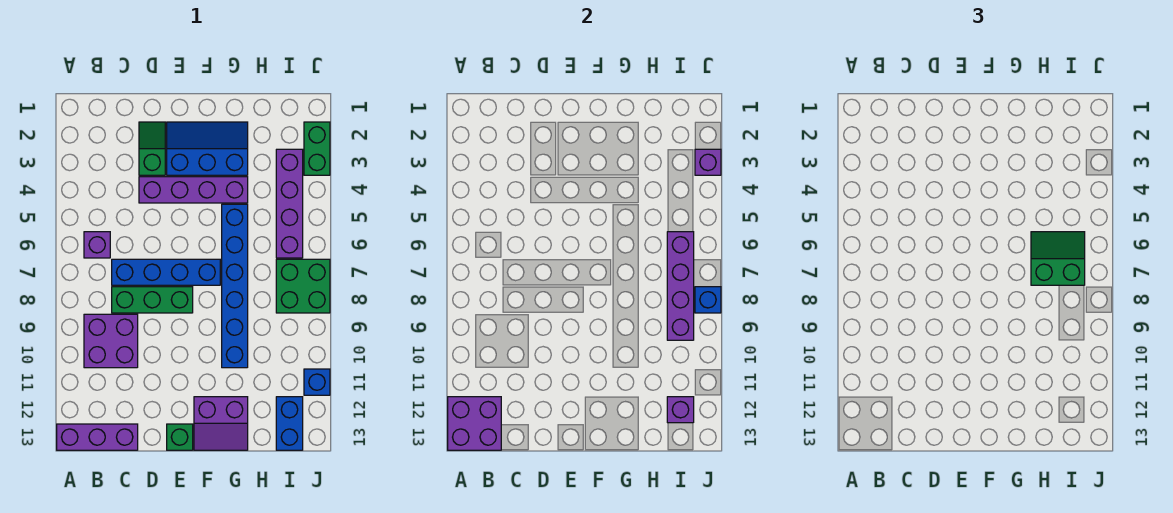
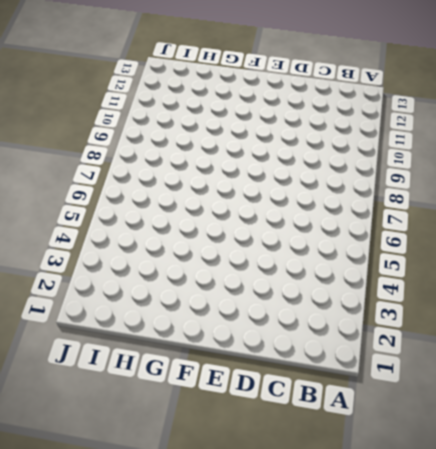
none -> purple brick A13:C13 level 1
none -> purple brick B6 level 1
none -> purple brick B9:C10 level 1

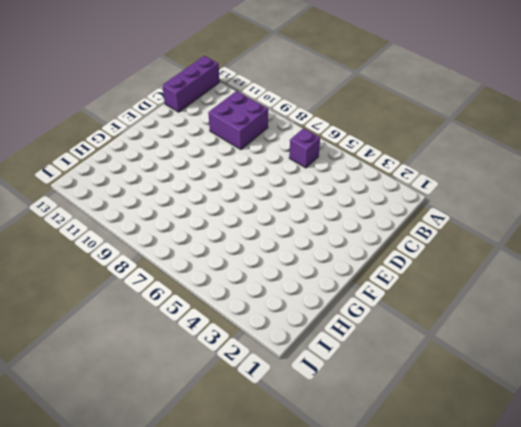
none -> blue brick C7:F7 level 1
none -> green brick C8:E8 level 1
none -> green slope D2:D3 level 1 top 3

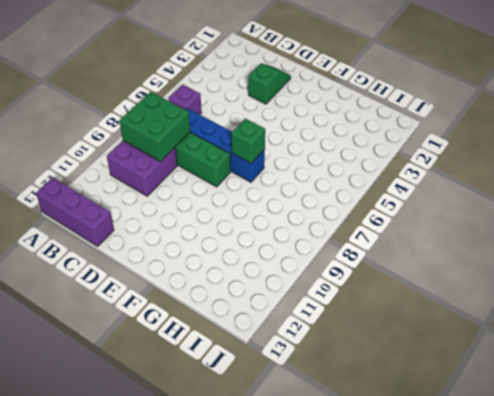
green brick B8:C9 level 2 -> green brick I7:J8 level 1
green brick F7 level 2 -> green brick E13 level 1
none -> purple brick D4:G4 level 1
none -> blue slope E2:G3 level 1 top 3
none -> purple slope F12:G13 level 1 top 12

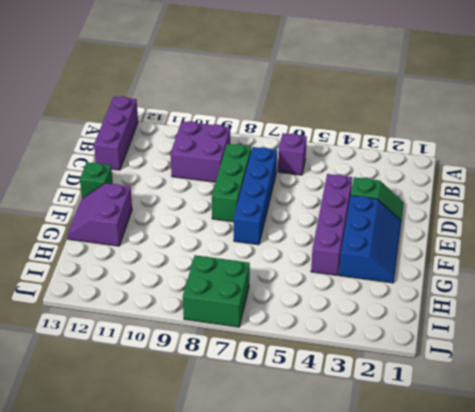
none -> blue brick G5:G10 level 1
none -> purple brick I3:I6 level 1
none -> blue brick I12:I13 level 1

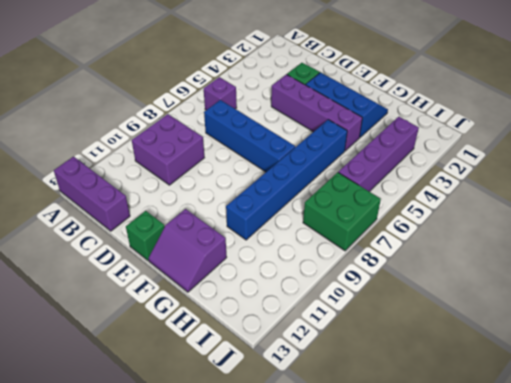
none -> green brick C8:E8 level 1
none -> blue brick I12:I13 level 1
none -> green brick J2:J3 level 1

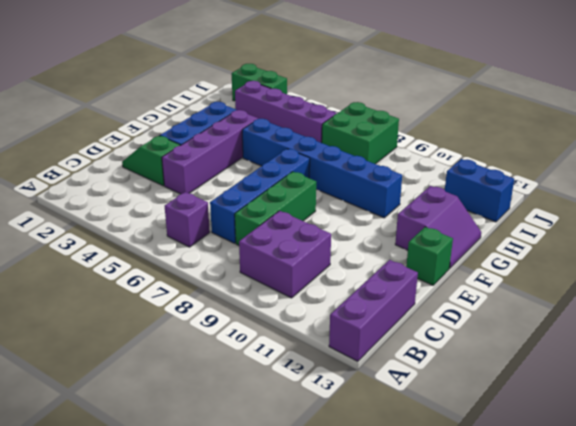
none -> blue brick J11 level 1
none -> purple brick A12:B13 level 2
none -> purple brick I6:I9 level 2

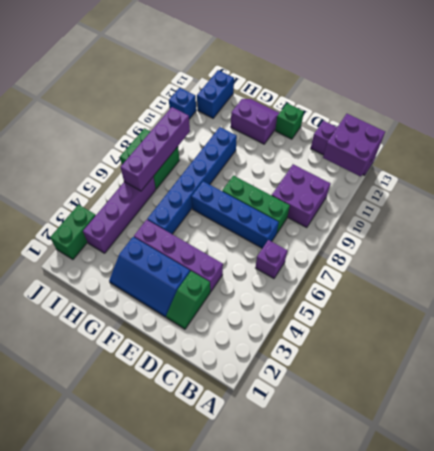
none -> purple brick I12 level 2
none -> purple brick J3 level 2
none -> blue brick J8 level 2

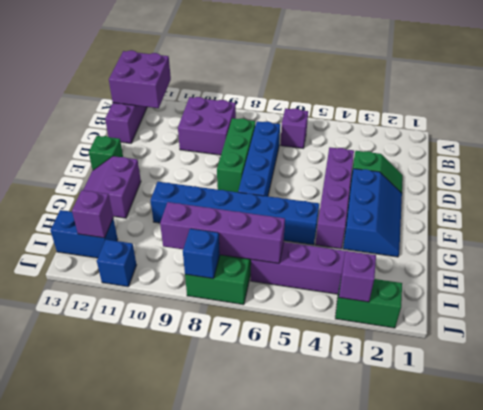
none -> green slope H6:I7 level 3 top 7

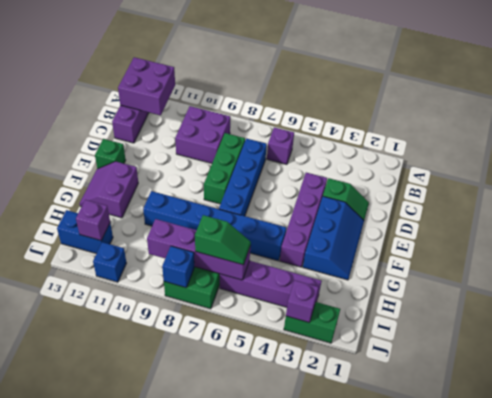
green slope I6:I7 level 3 top 7 -> green slope H6:I7 level 3 top 7

